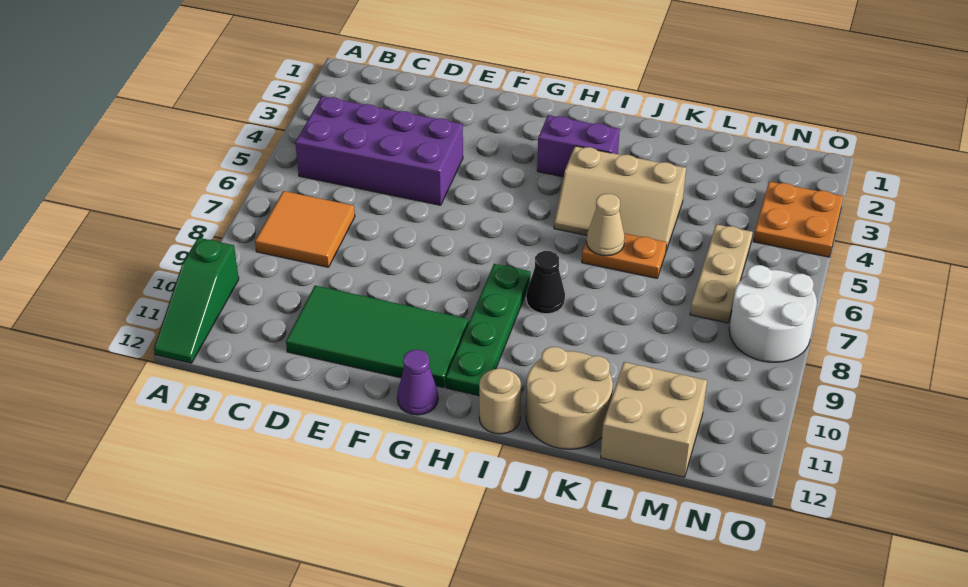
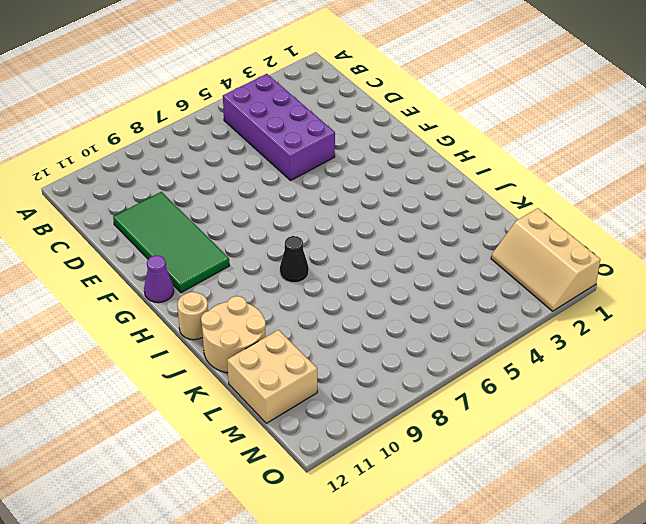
tan slope M1:O2 level 1 top 1 -> tan slope I4:K5 level 1 top 4
none -> green slope A10:A12 level 1 top 10
none -> orange tile B7:C8 level 1
none -> purple brick H3:I3 level 1

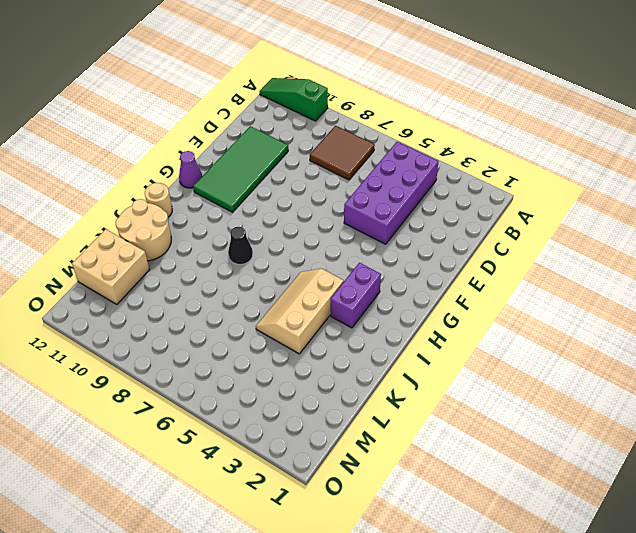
brown tile B7:C8 level 1 -> orange tile B7:C8 level 1
none -> green plate H8:H11 level 1
none -> orange plate J6:K6 level 1
none -> tan plate M5:M7 level 1

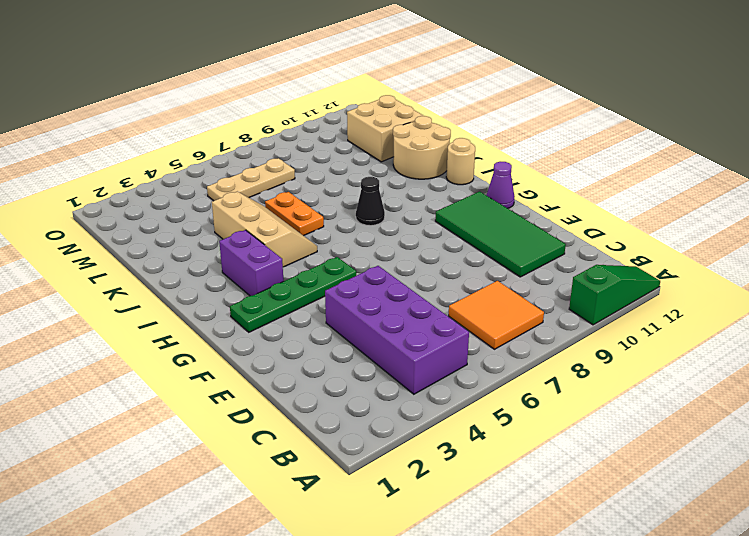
green plate G2:G5 level 1 -> green plate H8:H11 level 1
none -> orange plate N3:O4 level 1
none -> white round brick N7:O8 level 1
none -> tan cone J6 level 2

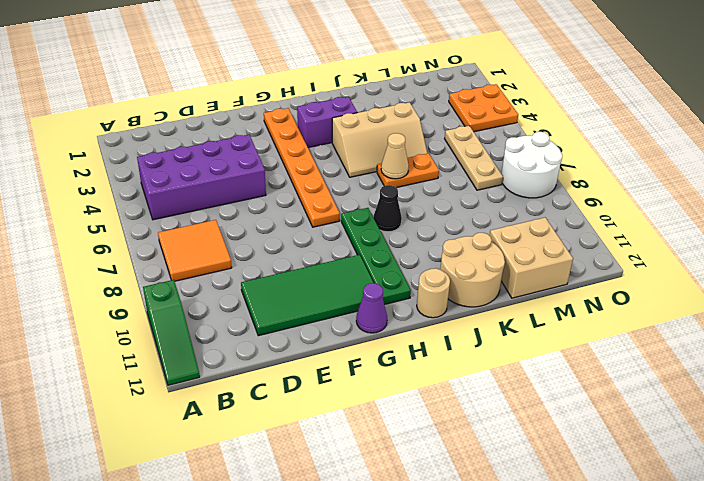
orange plate G2:G7 level 1 -> none

